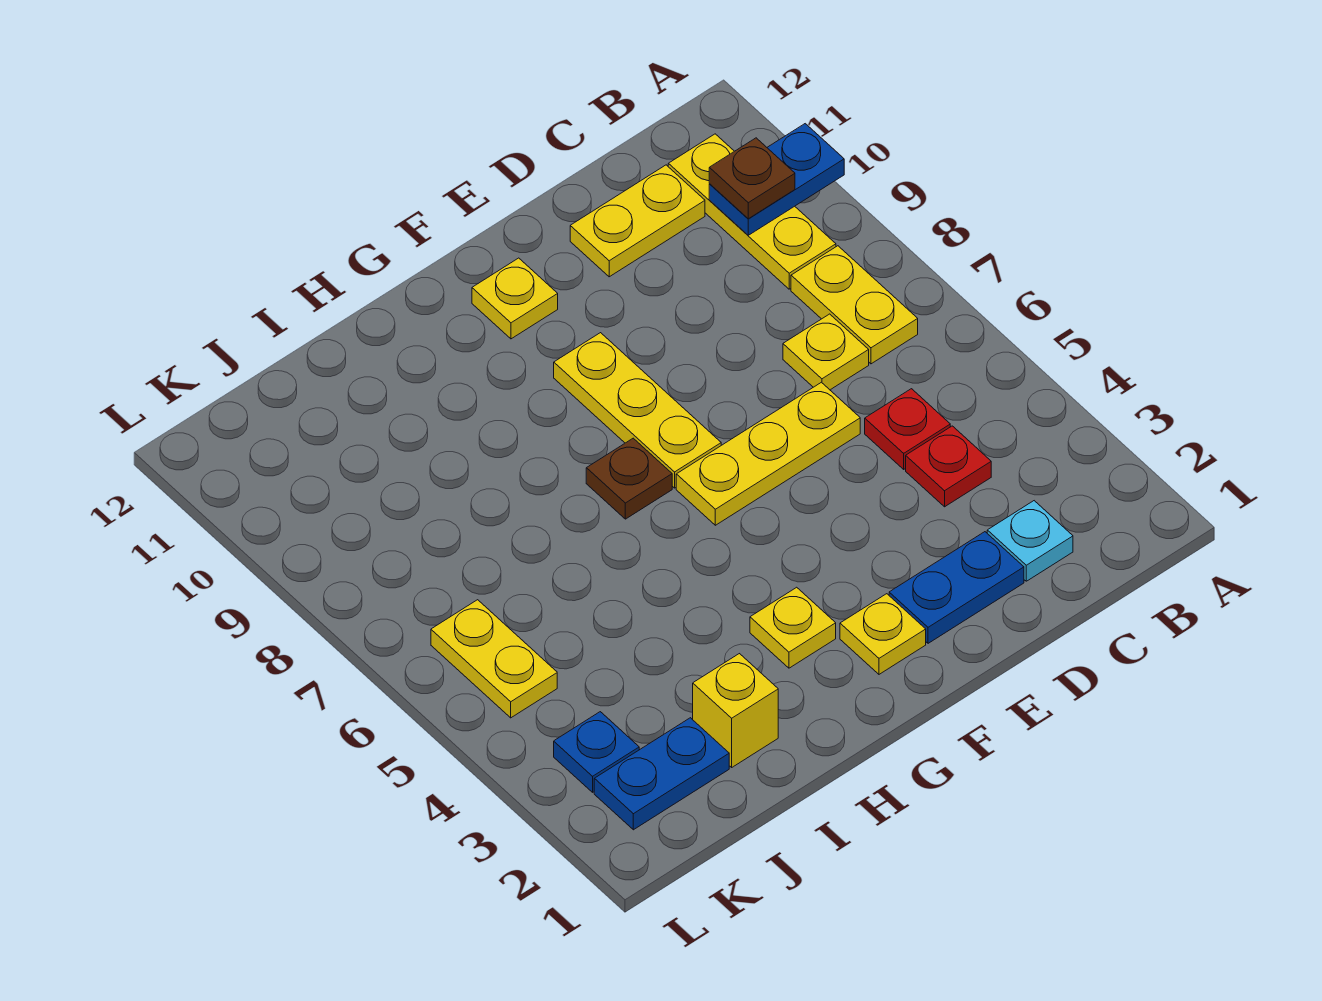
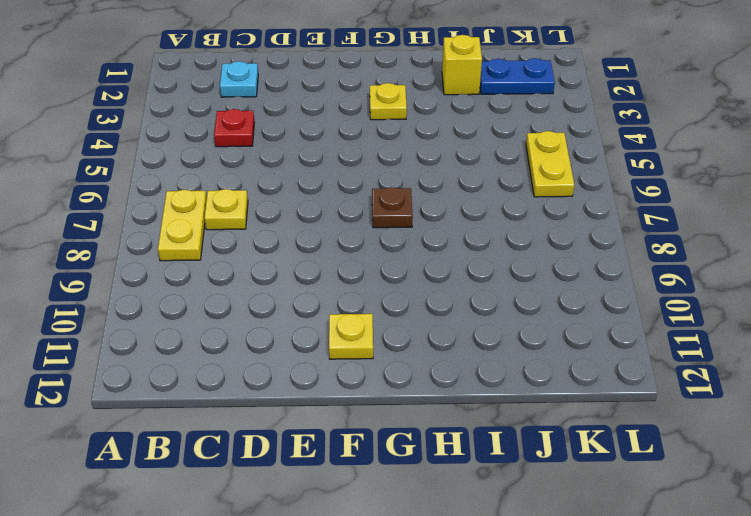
none -> yellow plate B9:B11 level 1
none -> red plate C5 level 1
none -> yellow plate C11:D11 level 1

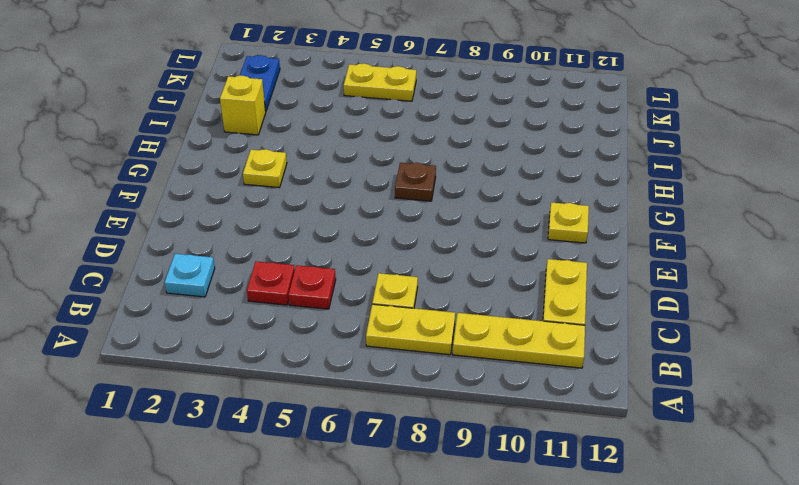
none -> blue plate D2:E2 level 1
none -> yellow plate D6:F6 level 1
none -> yellow plate F2 level 1

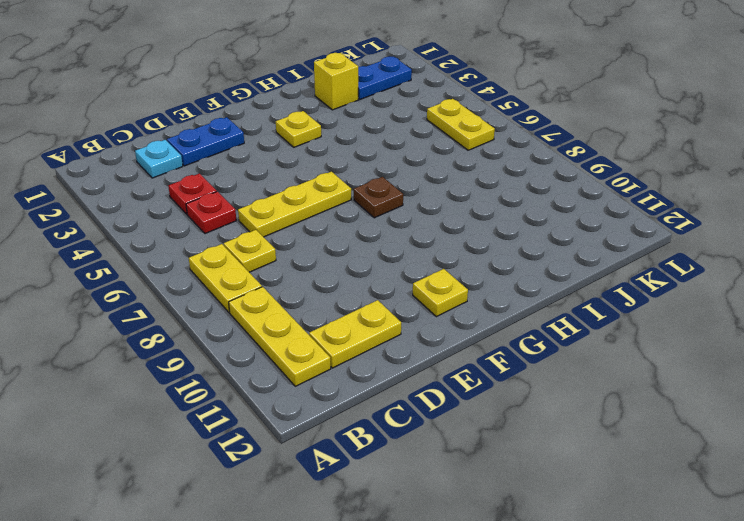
none -> yellow plate F2 level 1
none -> yellow plate F7:F9 level 1
none -> blue plate K3 level 1

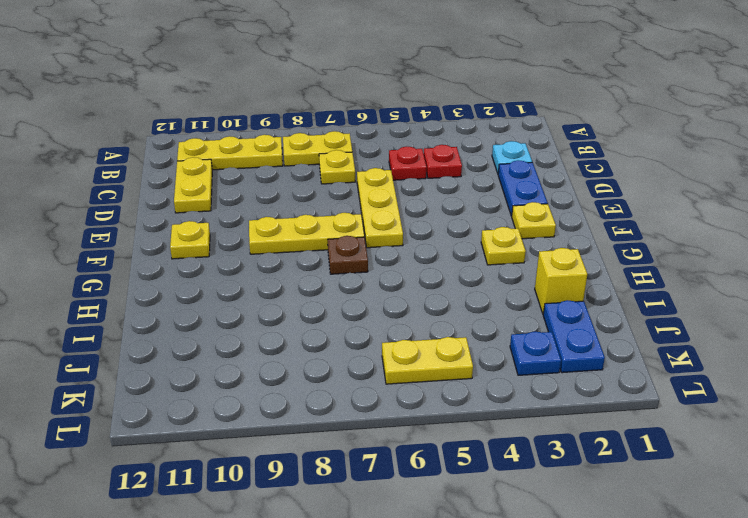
none -> blue plate A10:B10 level 2
none -> brown plate B10 level 3

